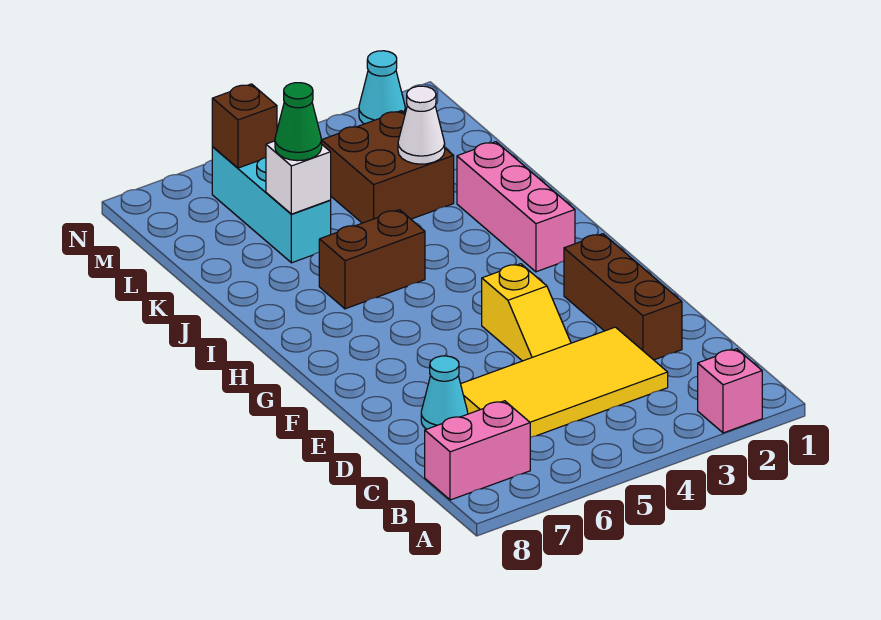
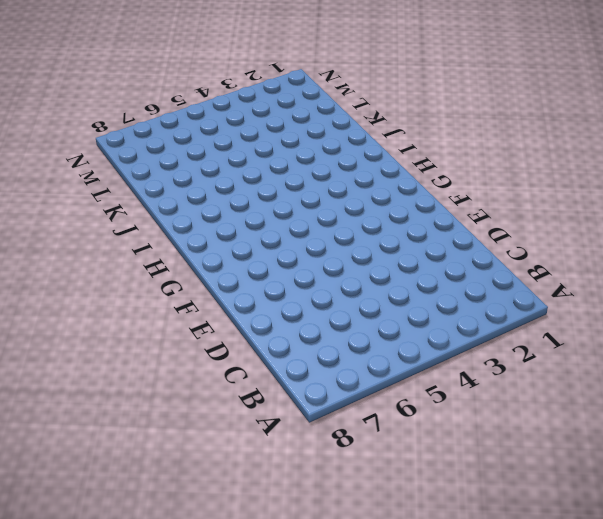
none -> pink brick A2 level 1
none -> pink brick B7:B8 level 1
none -> yellow tile C3:D6 level 1

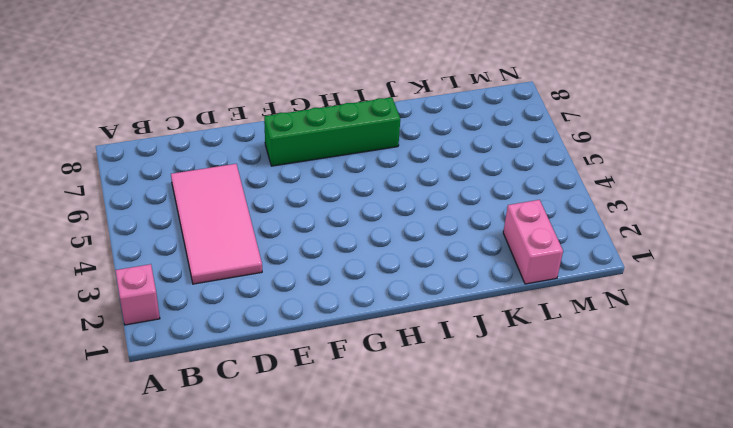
pink tile C3:D6 level 1 -> yellow tile C3:D6 level 1
green brick F7:I7 level 1 -> none
pink brick L1:L2 level 1 -> pink brick B7:B8 level 1
none -> brown brick D2:F2 level 1
none -> cyan cone D7 level 1
none -> yellow slope E4:F4 level 1 top F

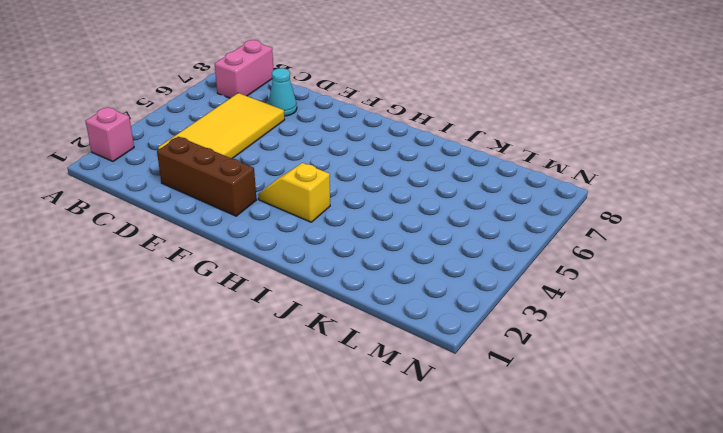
yellow slope G3:H3 level 1 top H -> yellow slope E4:F4 level 1 top F
none -> pink brick H2:J2 level 1
none -> brown brick I5:I6 level 1
none -> brown brick K3:L4 level 1

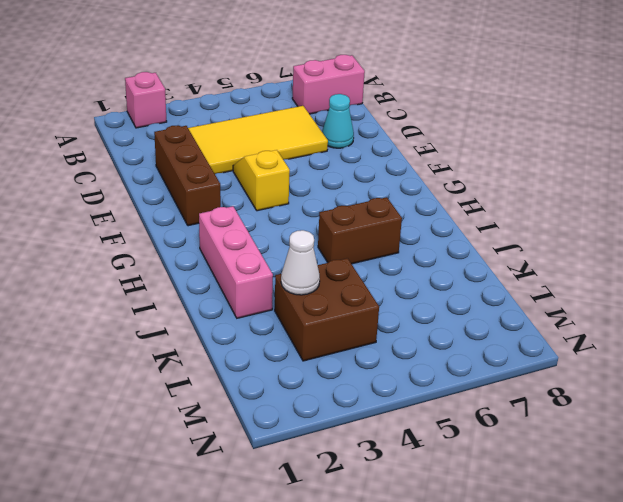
none -> cyan brick K6:M6 level 1
none -> cyan cone N2 level 1
none -> white brick K6 level 2

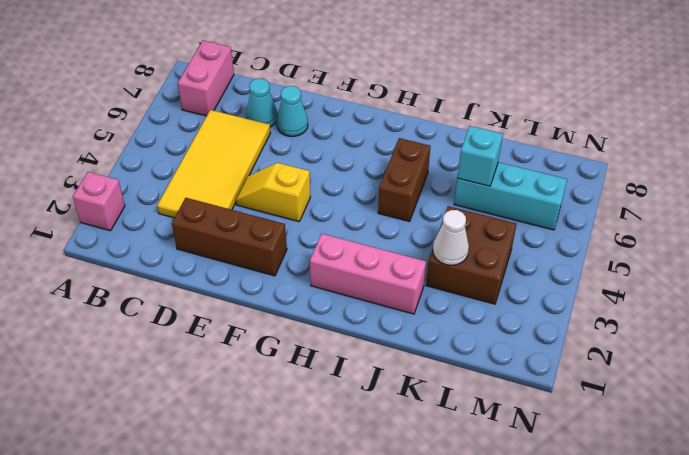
cyan cone E7 level 1 -> cyan cone N2 level 1
cyan brick K6 level 2 -> white brick K6 level 2
none -> brown brick M6 level 2
none -> green cone K6 level 3

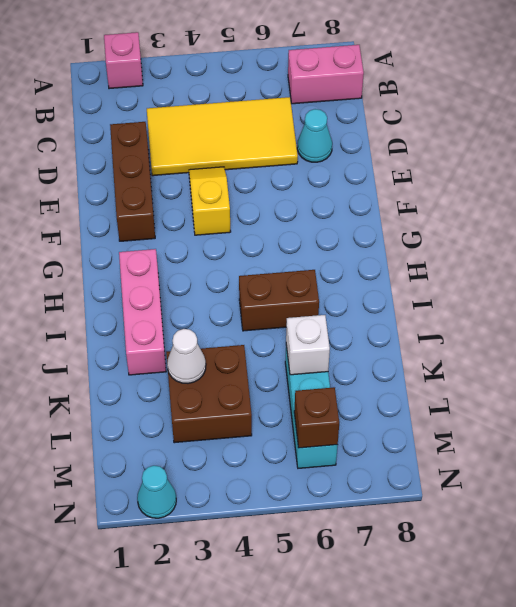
none -> green cone K6 level 3

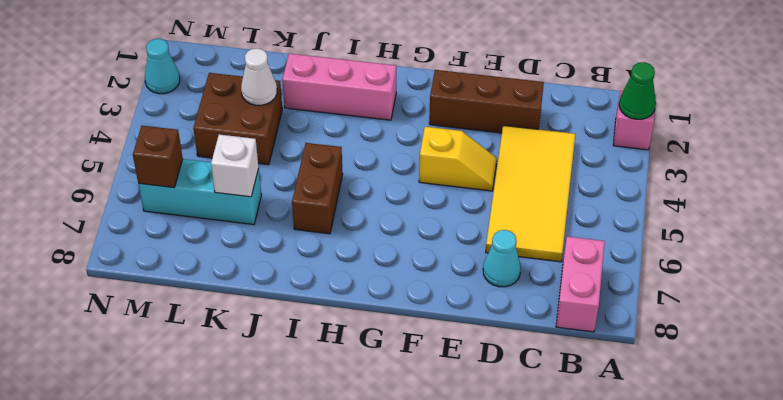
green cone A2 level 2 -> green cone K6 level 3

